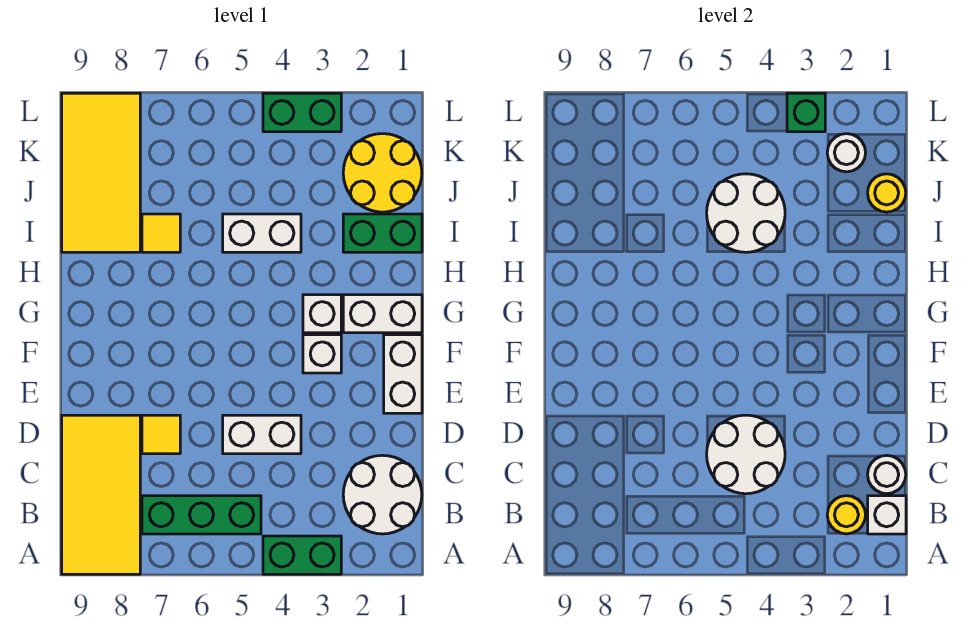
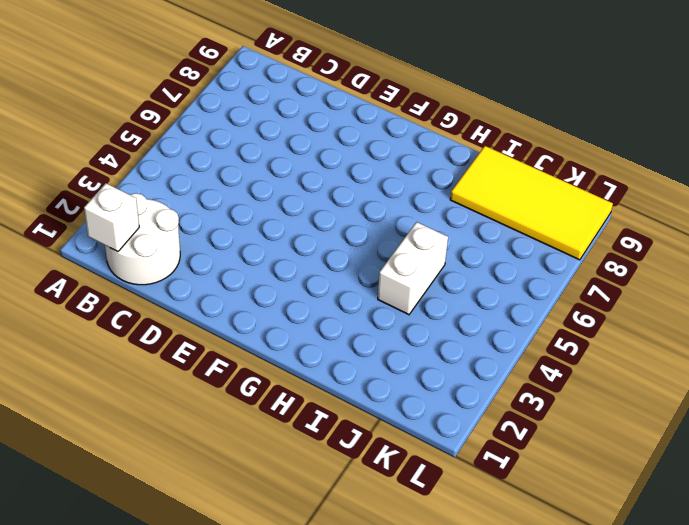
none -> green brick A3:A4 level 1
none -> yellow tile A8:D9 level 1
none -> green brick B5:B7 level 1

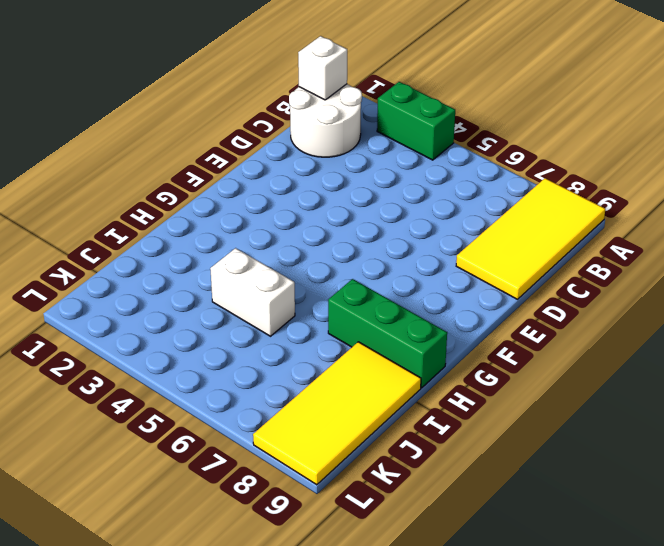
green brick H7:H9 level 1 -> green brick B5:B7 level 1
none -> white brick D4:D5 level 1
none -> yellow tile D7 level 1
none -> white brick E1:F1 level 1

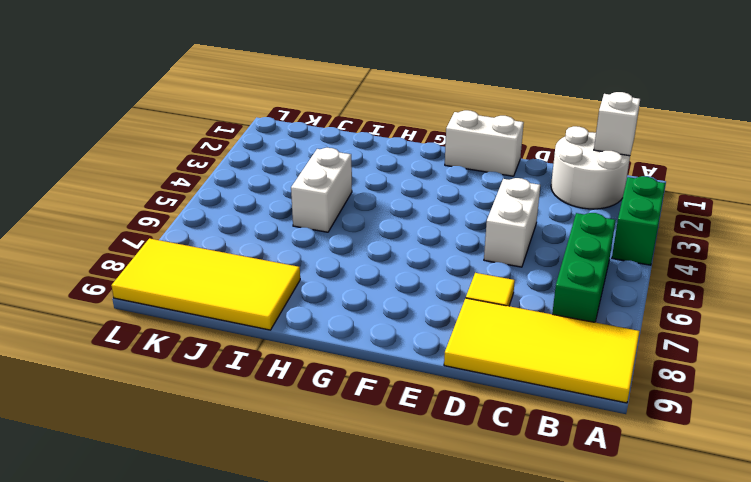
none -> white brick F3 level 1
none -> white brick G1:G2 level 1
none -> white brick G3 level 1

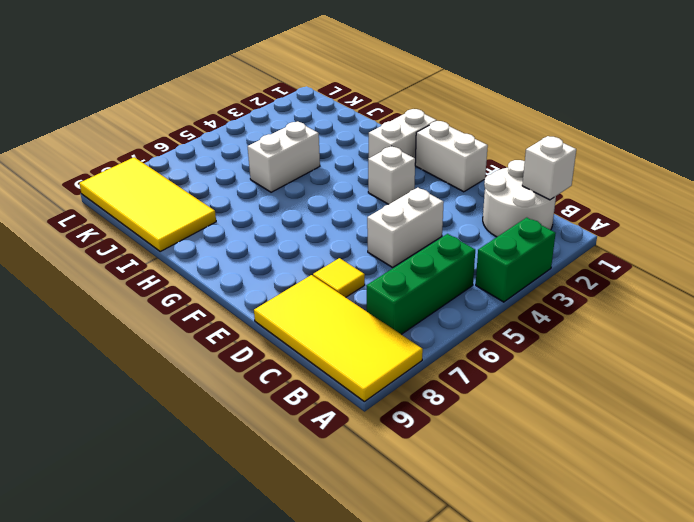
none -> white brick G3 level 1
none -> green brick I1:I2 level 1
none -> yellow tile I7 level 1

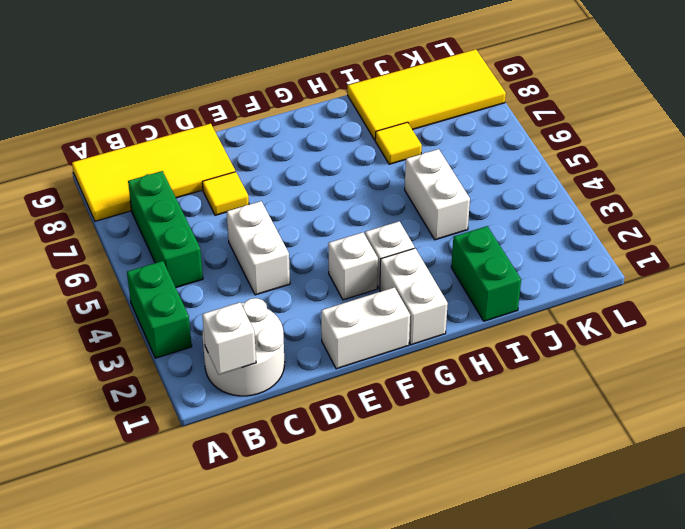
none -> yellow round brick J1:K2 level 1
none -> green brick L3:L4 level 1
none -> yellow round brick B2 level 2

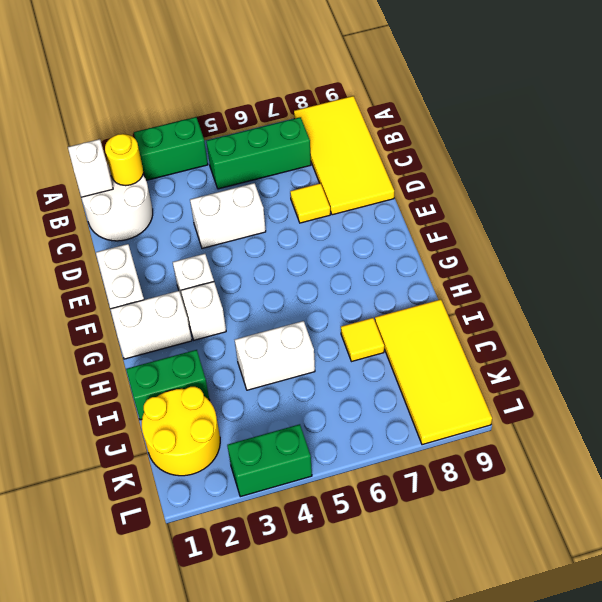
none -> white round brick C1 level 2
none -> white round brick C4:D5 level 2
none -> white round brick I4:J5 level 2

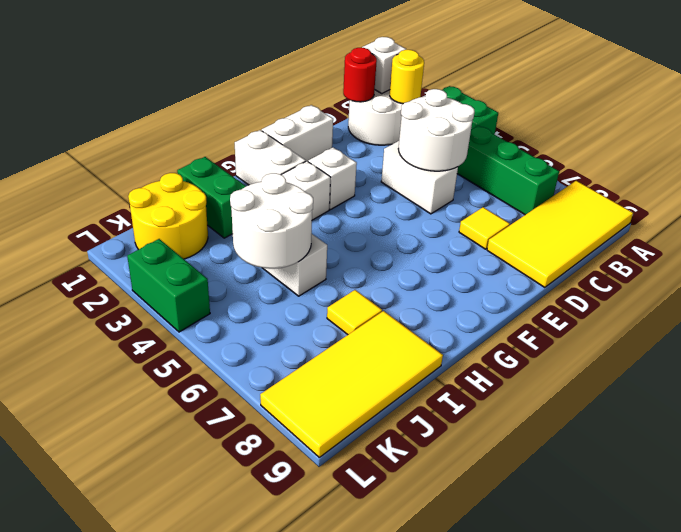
red round brick C1 level 2 -> white round brick C1 level 2
none -> yellow round brick J1 level 2
none -> white round brick K2 level 2
none -> green brick L3 level 2

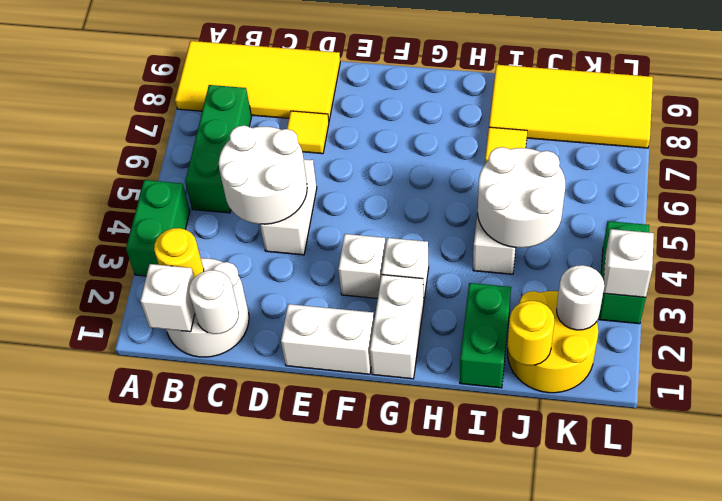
white brick L3 level 2 -> green brick L3 level 2

